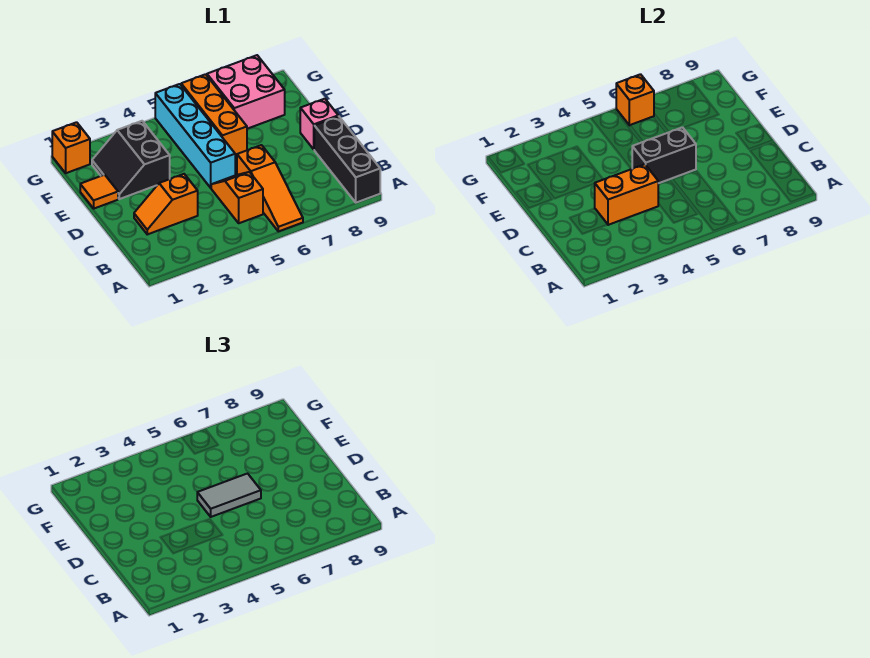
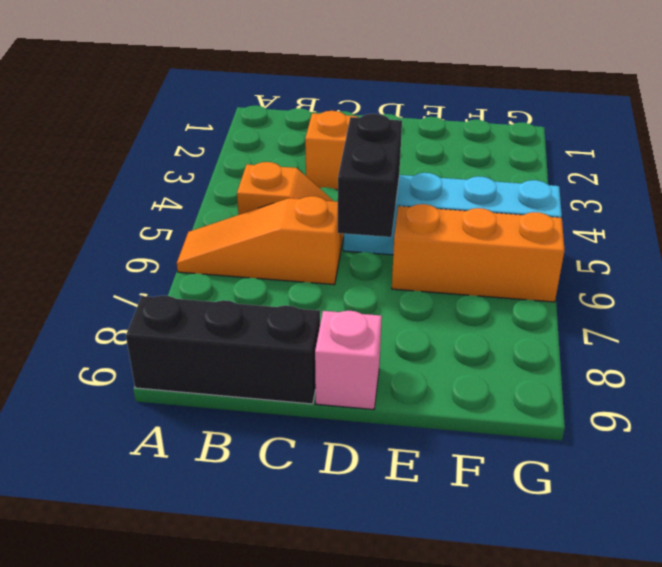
none -> orange tile E1 level 1
none -> black slope E2:F3 level 1 top 3
none -> pink brick F7:G8 level 1

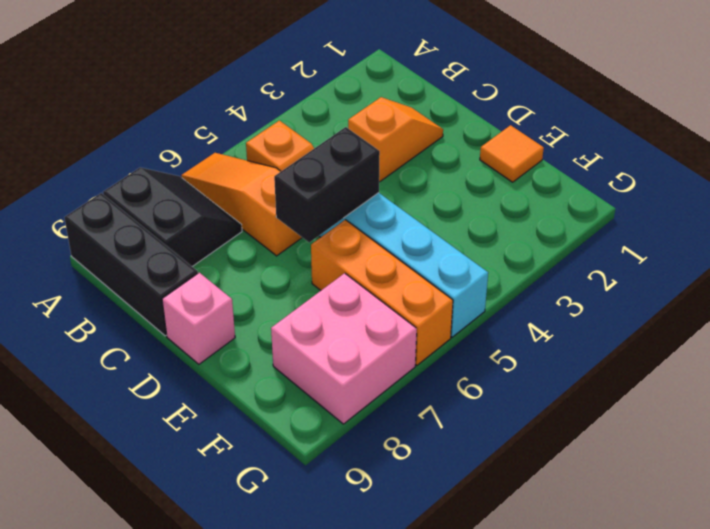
black slope A7:B8 level 1 top 8 -> black slope E2:F3 level 1 top 3
none -> orange brick G1 level 1
none -> orange brick C3:C4 level 2
none -> orange brick G6 level 2

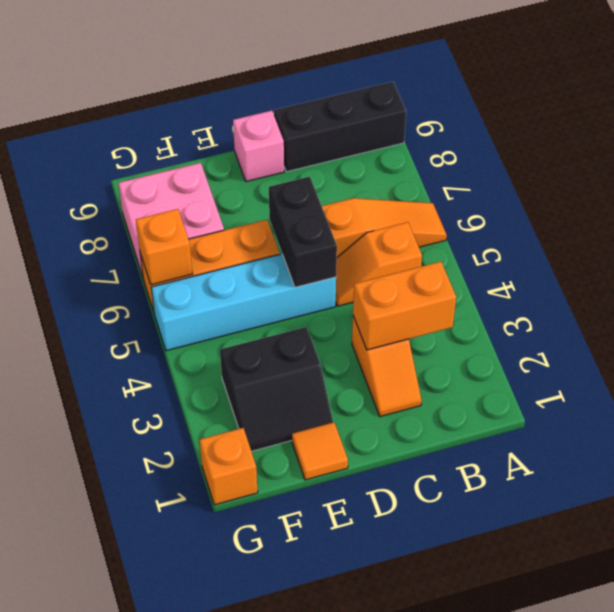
orange brick B3:C3 level 2 -> orange brick C3:C4 level 2
none -> grey tile D5:D6 level 3

